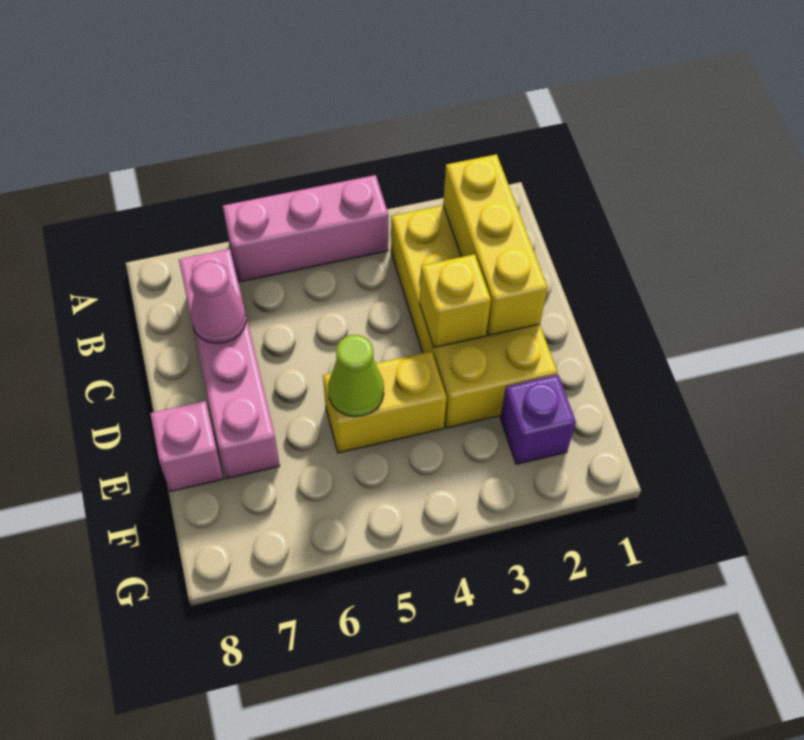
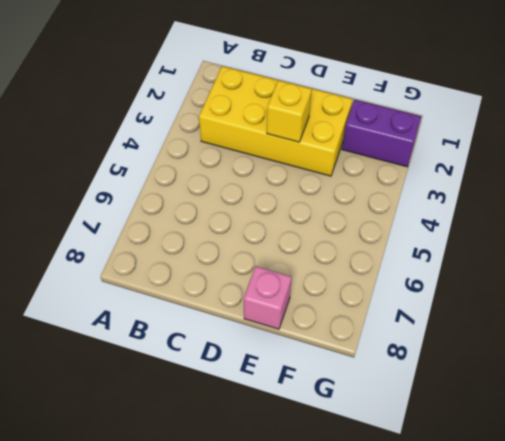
purple brick F2:G2 level 1 -> purple brick F2 level 1
none -> pink brick A4:A6 level 1
none -> pink brick B7:E7 level 1

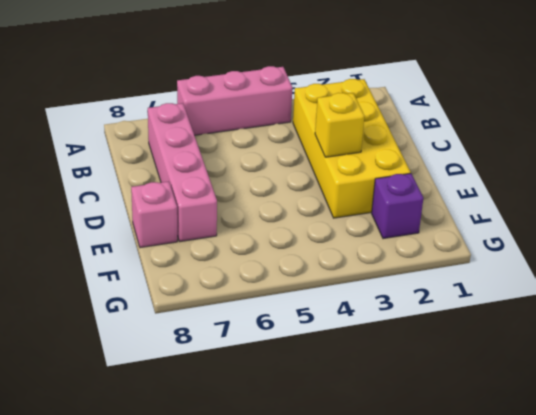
none -> yellow brick E4:E5 level 1
none -> yellow brick B2:D2 level 2

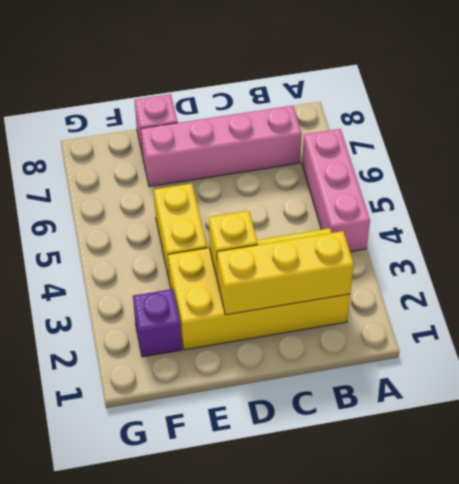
none -> pink cone C7 level 2
none -> lime cone E5 level 2

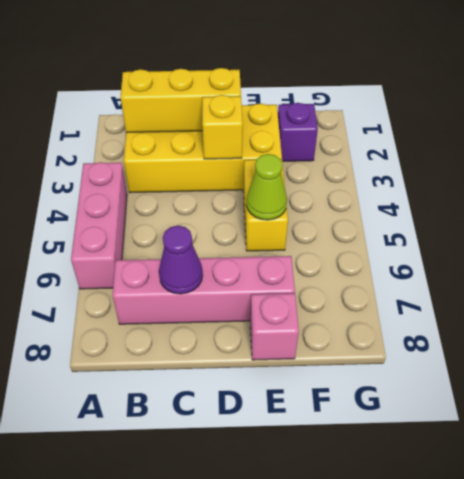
purple cone C7 level 2 -> pink cone C7 level 2

